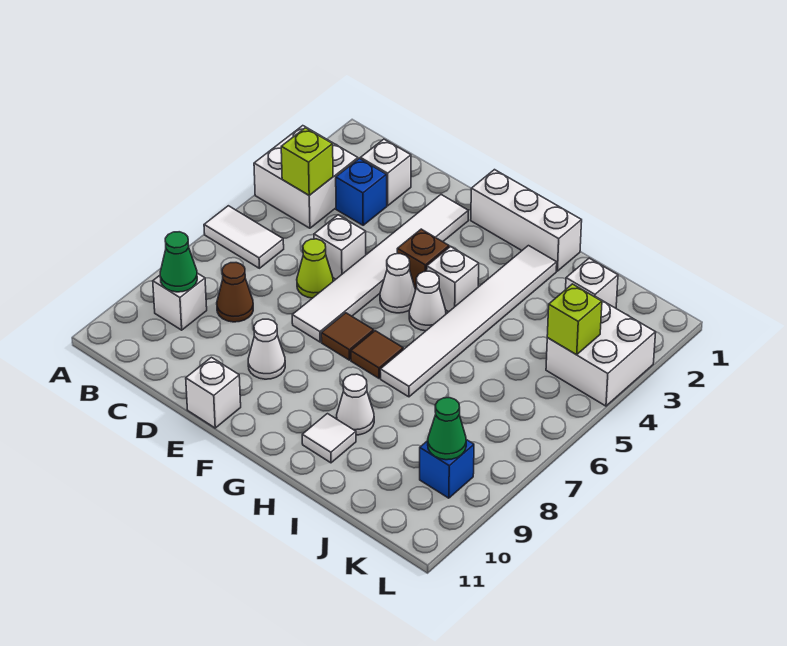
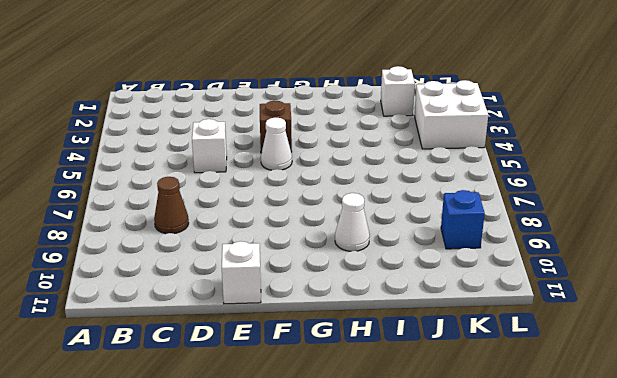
none -> white brick A3:B4 level 1
none -> white tile A6:B6 level 1
none -> white brick B9 level 1

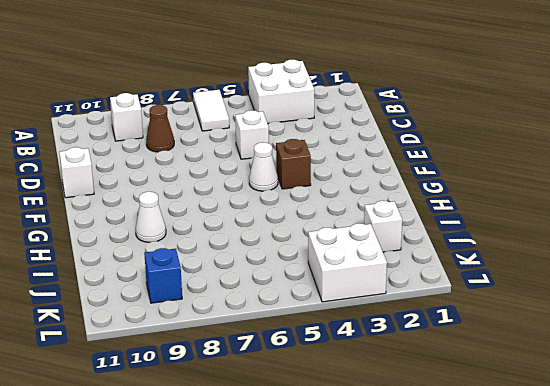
none -> white brick C2 level 1
none -> blue brick C3 level 1
none -> lime cone D6 level 1

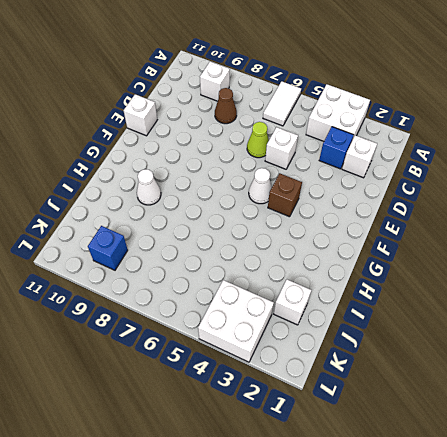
none -> white tile E2:E7 level 1
none -> white cone E9 level 1
none -> white brick F1:H1 level 1

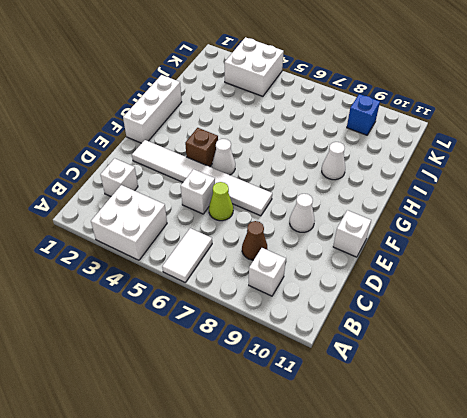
none -> blue brick C3 level 1
none -> brown tile F7 level 1
none -> white brick G4 level 1

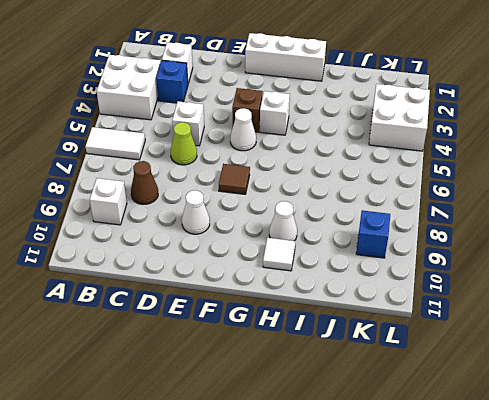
none -> white tile E2:E7 level 1
none -> white brick E11 level 1
none -> white cone G5 level 1

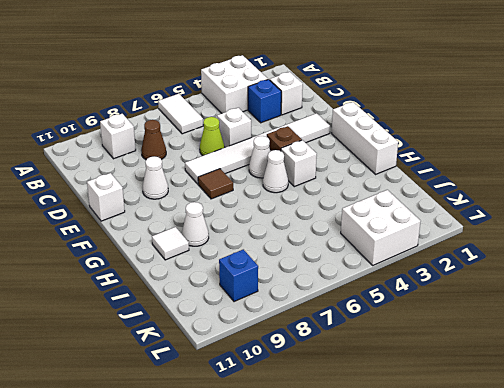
none -> brown tile G7 level 1
none -> white tile H2:H7 level 1
none -> white brick J2 level 1

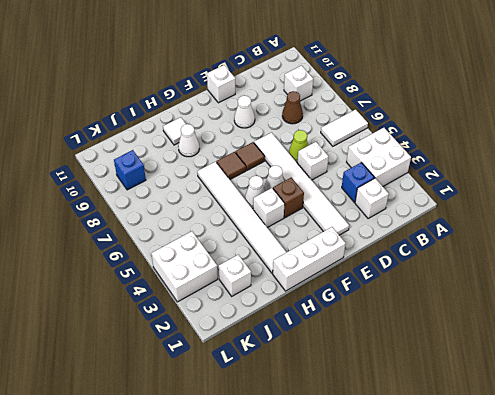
none -> lime brick B4 level 2
none -> green cone B9 level 2
none -> lime brick K4 level 2

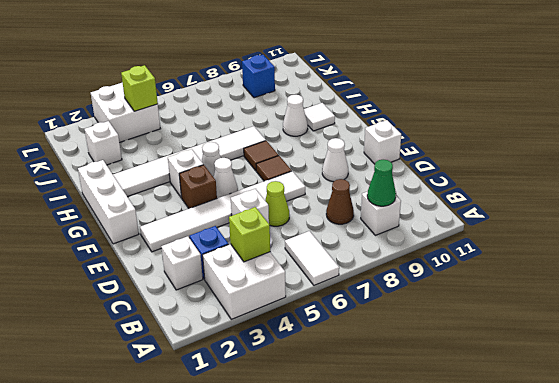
none -> green cone K9 level 2

